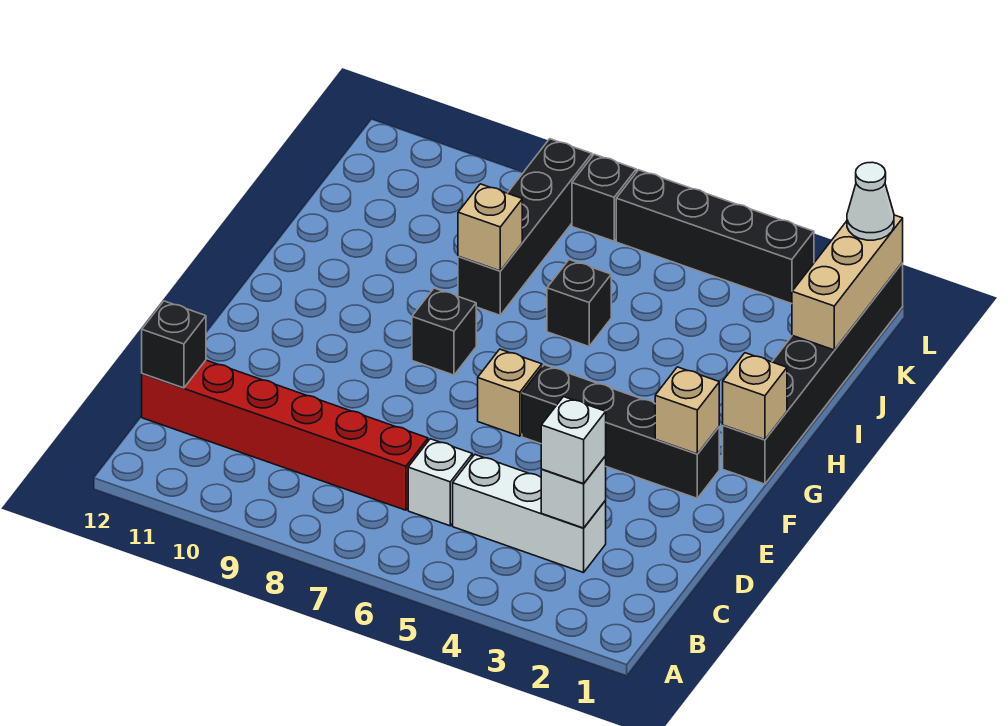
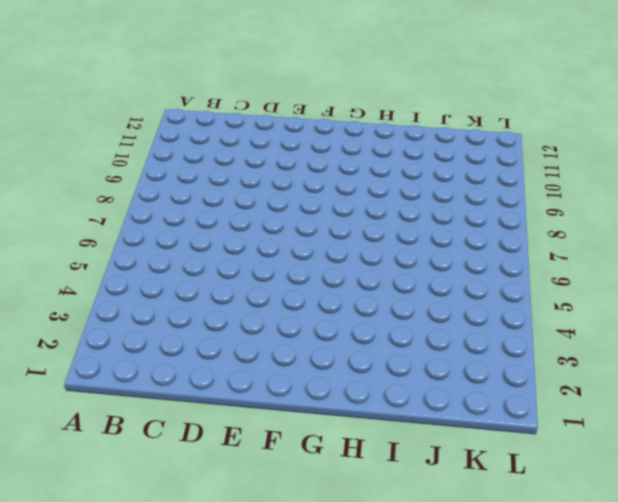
none -> white brick C3:C5 level 1
none -> white brick C6 level 1
none -> red brick C7:C12 level 1

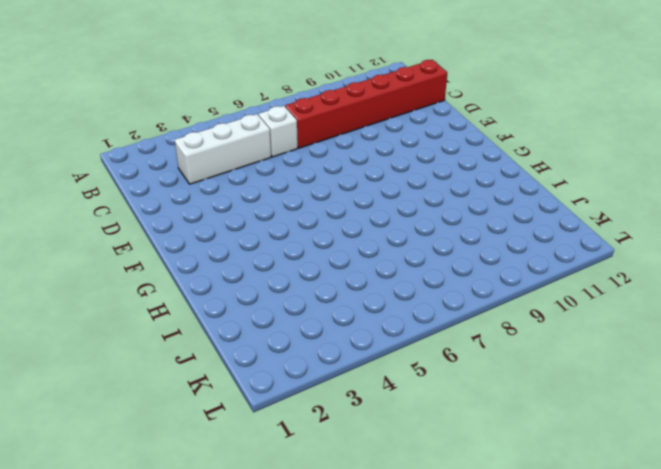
none -> black brick F2:F5 level 1
none -> tan brick F6 level 1
none -> black brick G1:L1 level 1

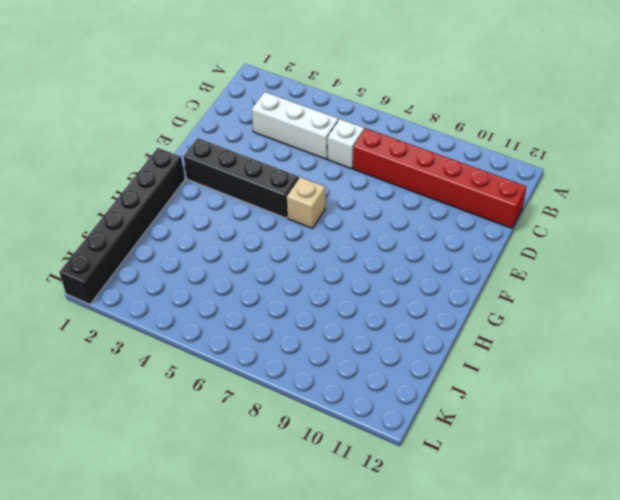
none -> black brick G8 level 1
none -> black brick I6 level 1
none -> black brick I8:L8 level 1

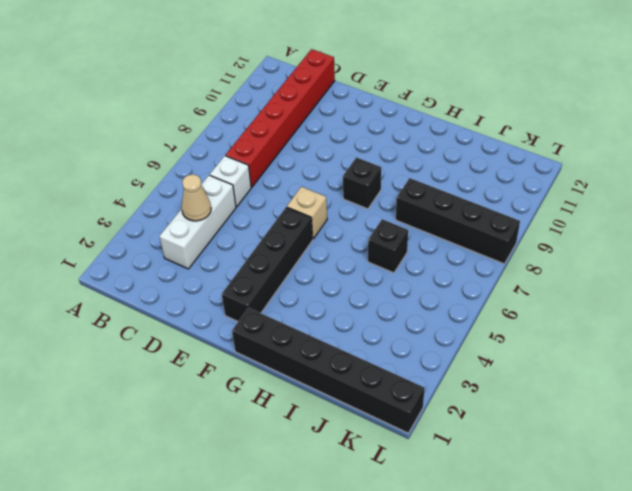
tan cone C4 level 2 -> none
none -> black brick L3:L6 level 1
none -> black brick L7 level 1
none -> white brick C3 level 2

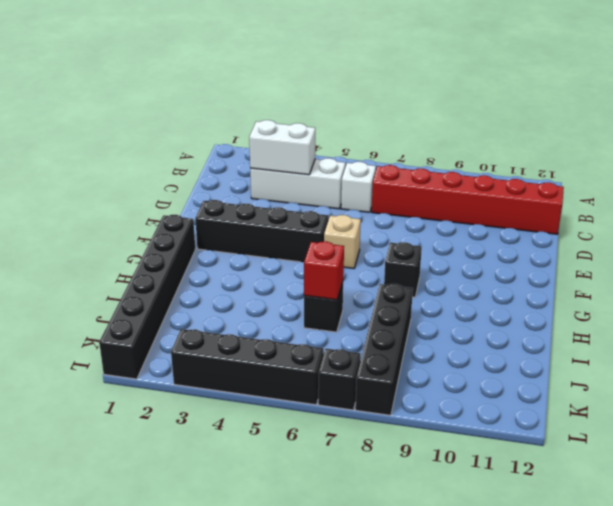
white brick C3:C4 level 2 -> white brick C3 level 2
red brick I6 level 2 -> none
none -> black brick C12 level 2
none -> tan brick F2 level 2
none -> tan brick G1 level 2

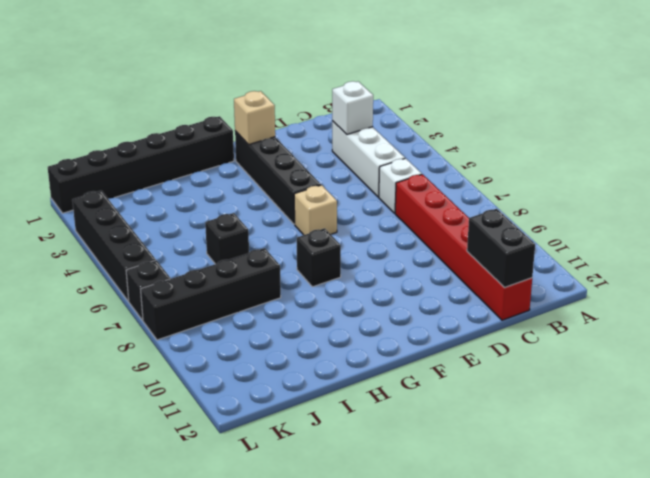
black brick C11:C12 level 2 -> black brick C12 level 2
none -> tan brick G1 level 2
none -> tan brick I8 level 2
none -> tan brick J1:L1 level 2

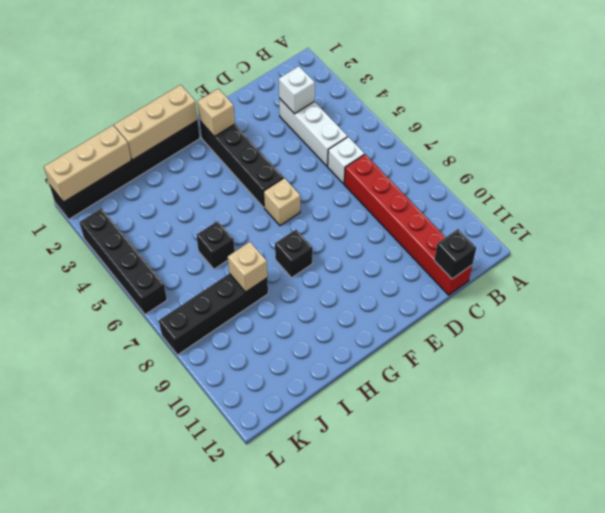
tan brick G1:I1 level 2 -> tan brick G1 level 2
none -> black brick L7 level 1
none -> white brick C3 level 3
none -> white cone L1 level 3

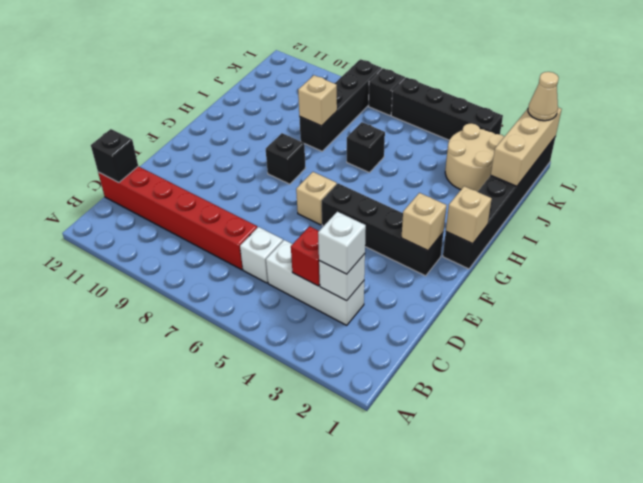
red brick C4 level 2 -> none
tan round brick J2:K3 level 1 -> none
tan cone L1 level 3 -> white cone L1 level 3

